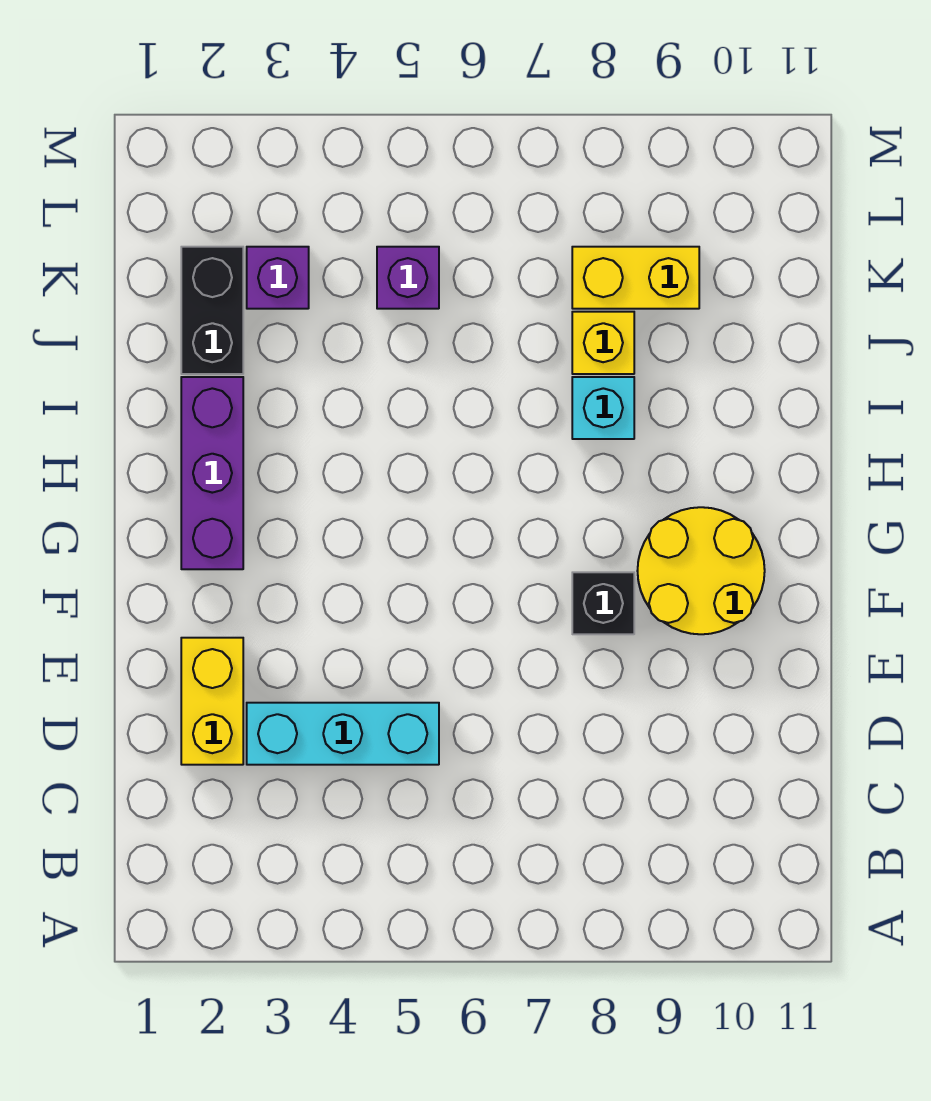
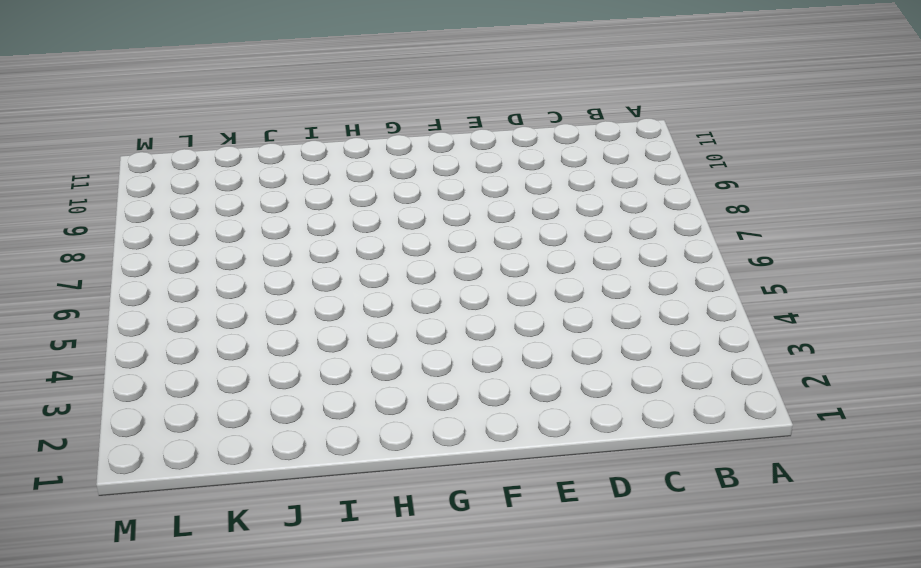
none -> yellow brick D2:E2 level 1
none -> cyan brick D3:D5 level 1

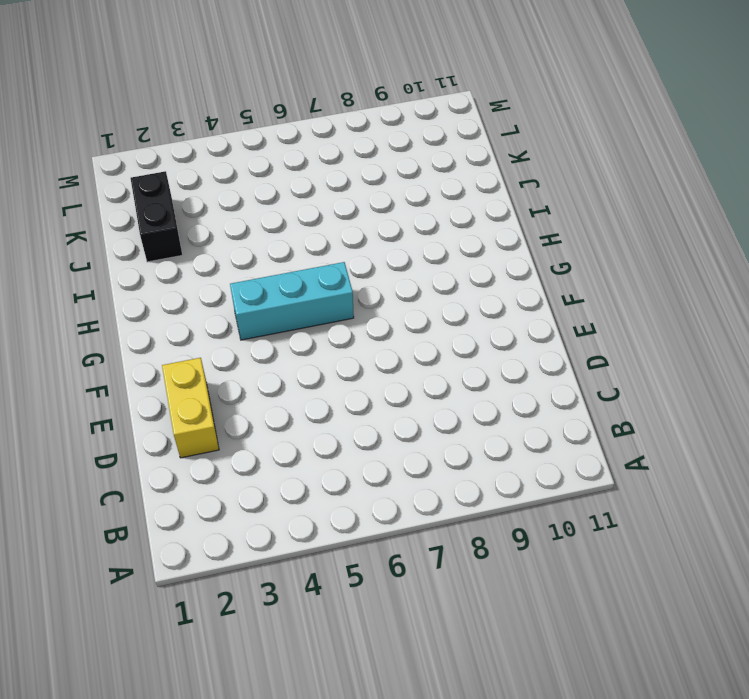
cyan brick G4:G6 level 1 -> cyan brick D3:D5 level 1
none -> black brick F8 level 1
none -> yellow round brick F9:G10 level 1

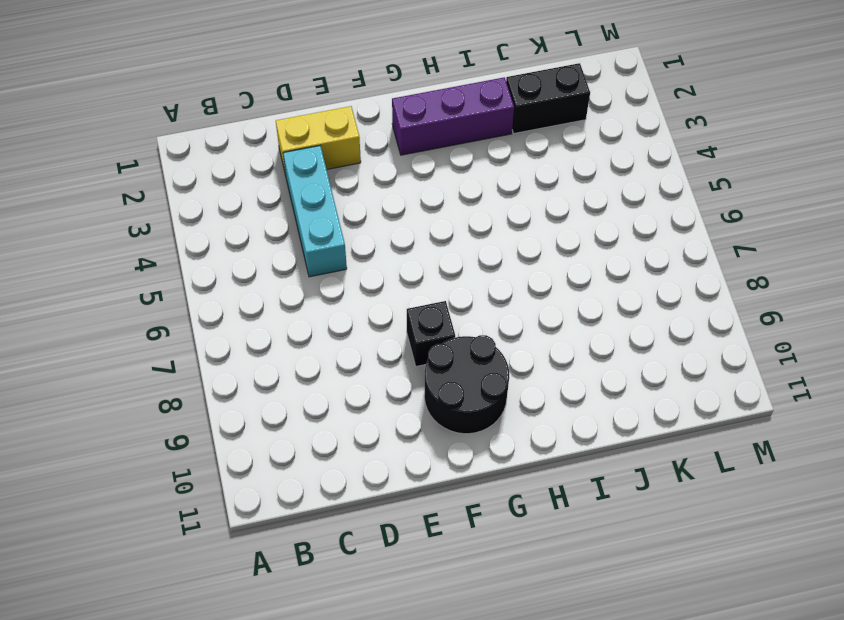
black round brick F9:G10 level 1 -> yellow round brick F9:G10 level 1
none -> cyan brick I8 level 1
none -> yellow brick J8 level 1

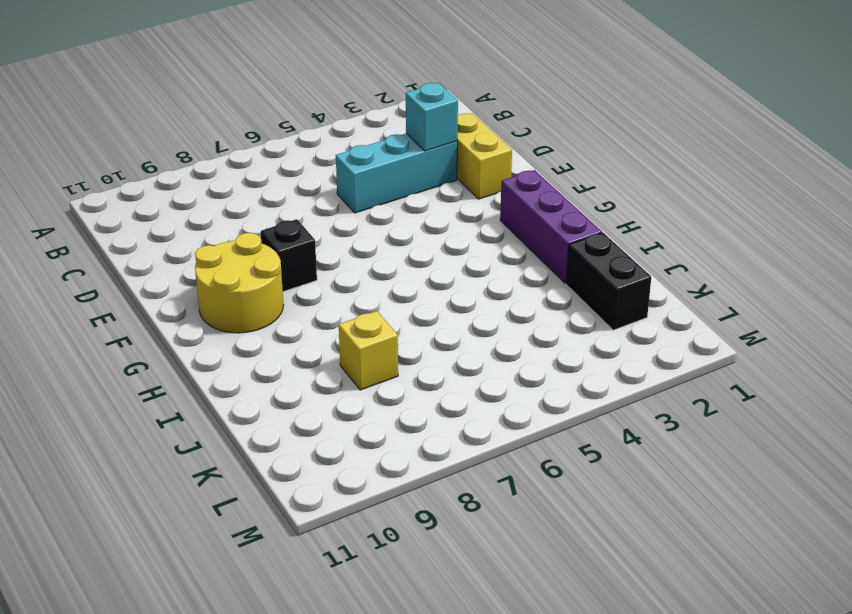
cyan brick D3 level 2 -> cyan brick I8 level 1
none -> purple brick K3 level 1
none -> purple brick K5 level 1

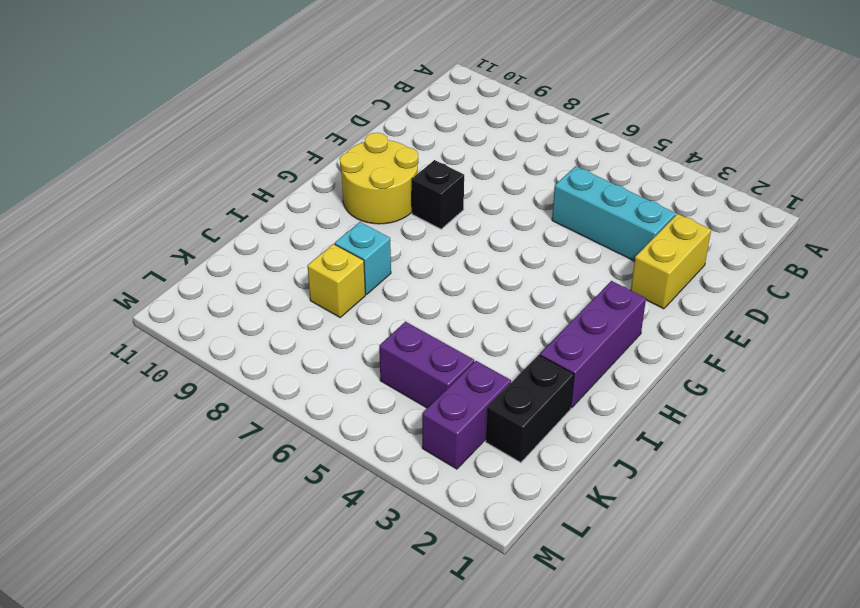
purple brick K3:L3 level 1 -> purple brick K3 level 1
purple brick K4:K5 level 1 -> purple brick K5 level 1
none -> yellow brick K8:K9 level 1

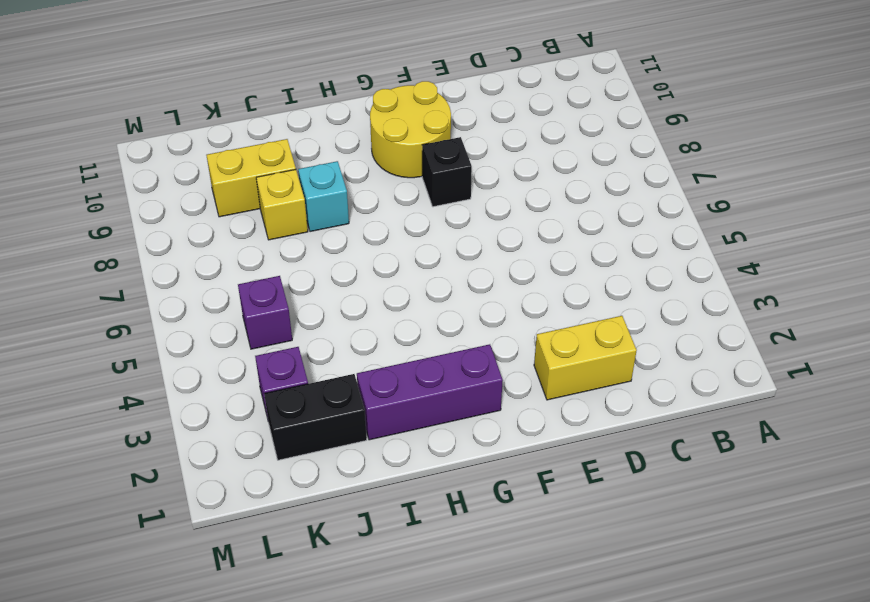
yellow brick J9:K9 level 1 -> yellow brick K8:K9 level 1
none -> cyan brick D3:D5 level 1

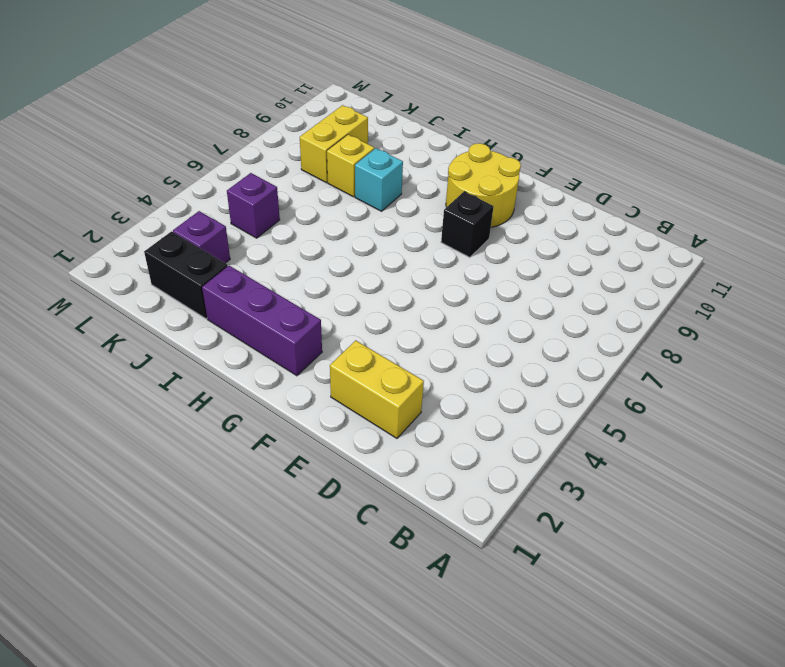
none -> cyan brick D3:D5 level 1

